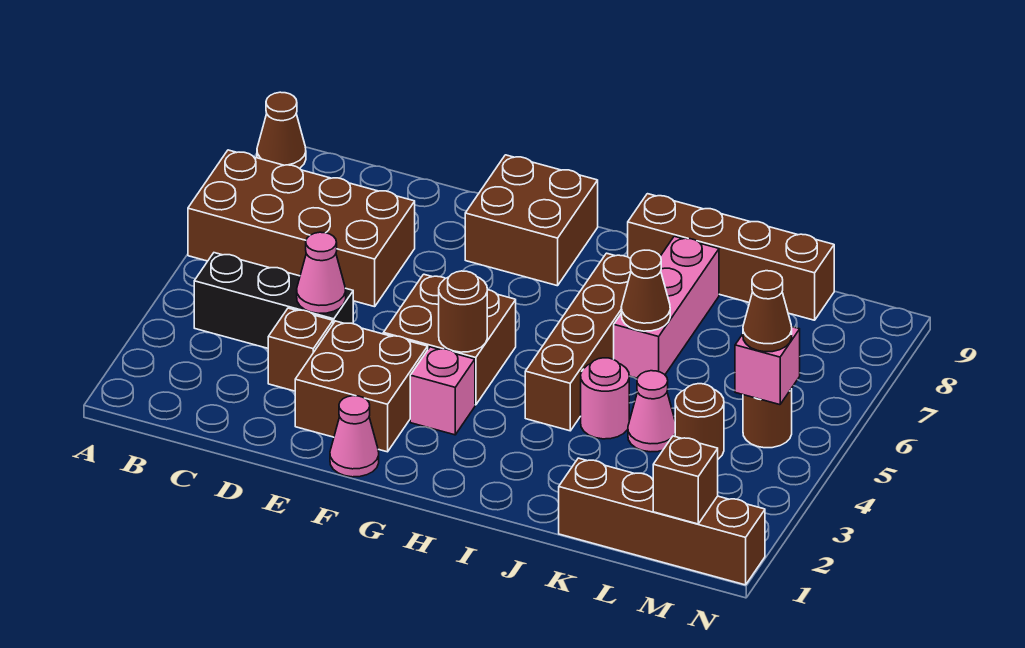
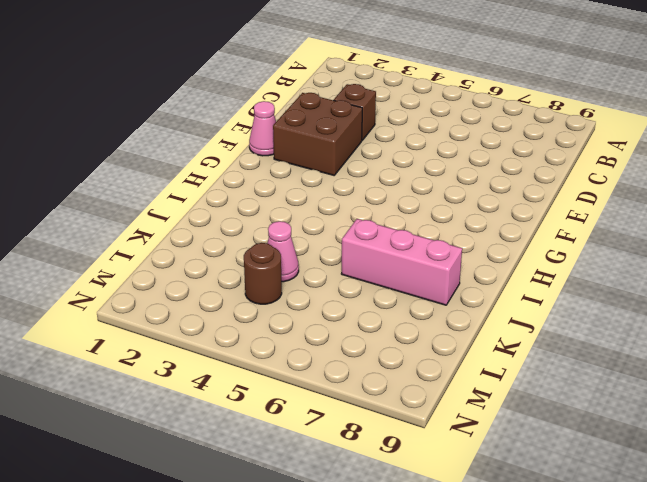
none -> brown brick A6:D7 level 1
none -> brown cone A9 level 1
none -> black brick B4:D4 level 1

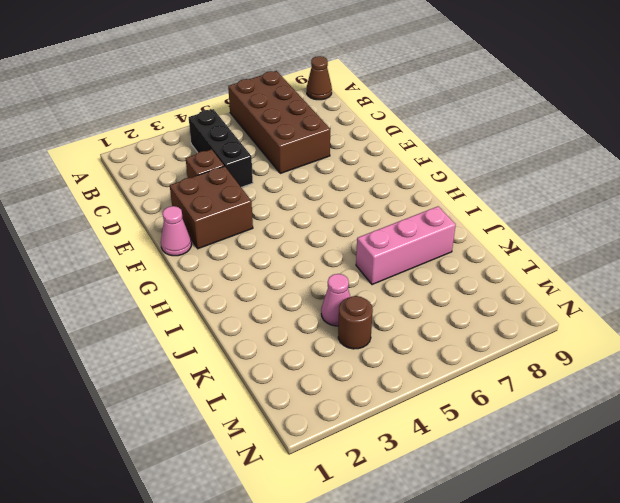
none -> brown brick F4:G5 level 1
none -> brown brick F8:G9 level 1
none -> pink brick G3 level 1

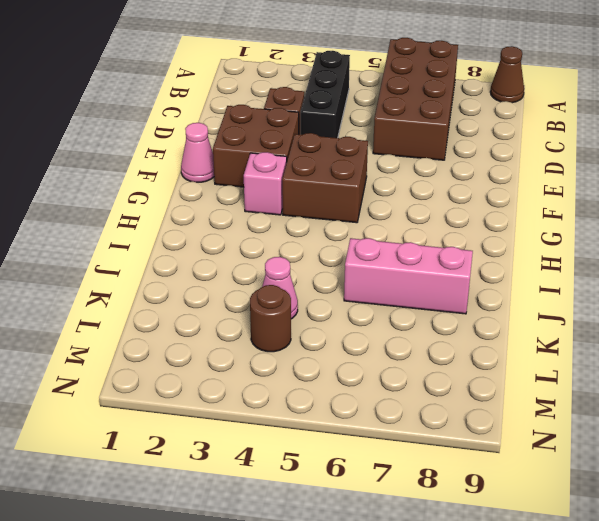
none -> brown brick F8:G9 level 1
none -> brown brick I4:I7 level 1
none -> brown brick I9:L9 level 1

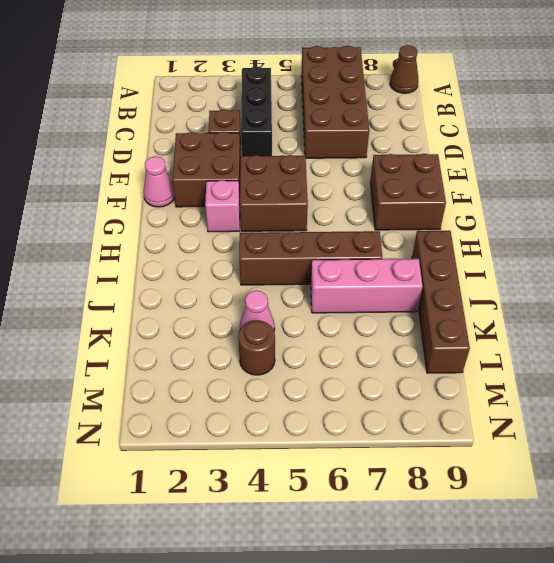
none -> pink round brick J4 level 1
none -> brown brick K1:N1 level 1
none -> brown round brick M5 level 1

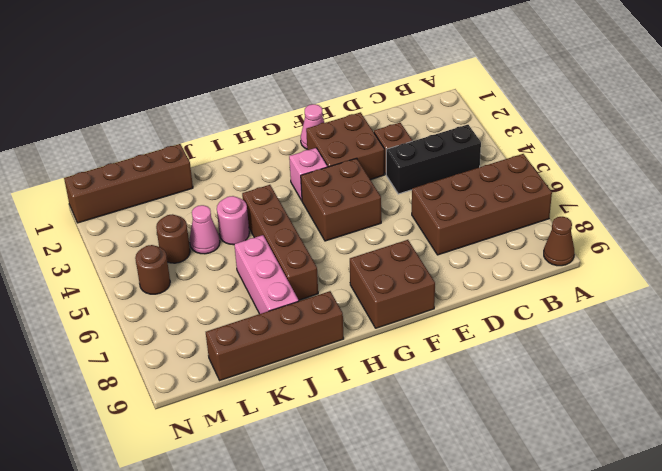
none -> pink cone D4 level 2
none -> brown round brick G4 level 2
none -> brown cone J6 level 2

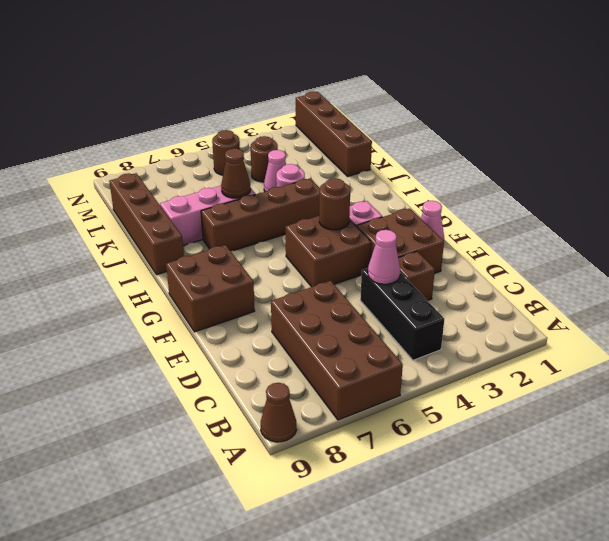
none -> brown brick M1 level 2
none -> pink brick M5 level 2
none -> brown cone M5 level 3

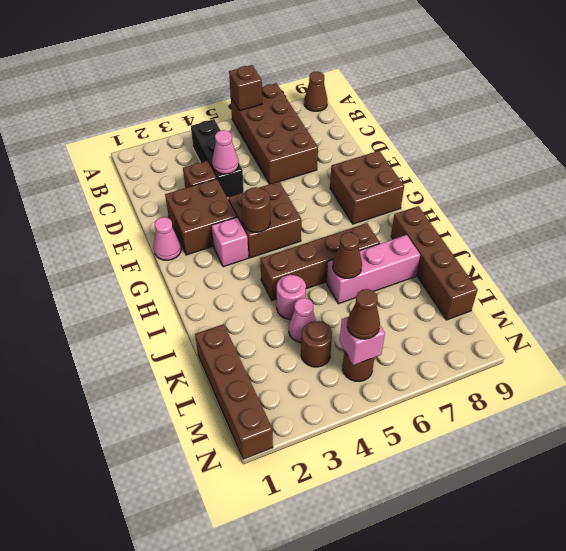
brown brick A6 level 2 -> brown brick M1 level 2

